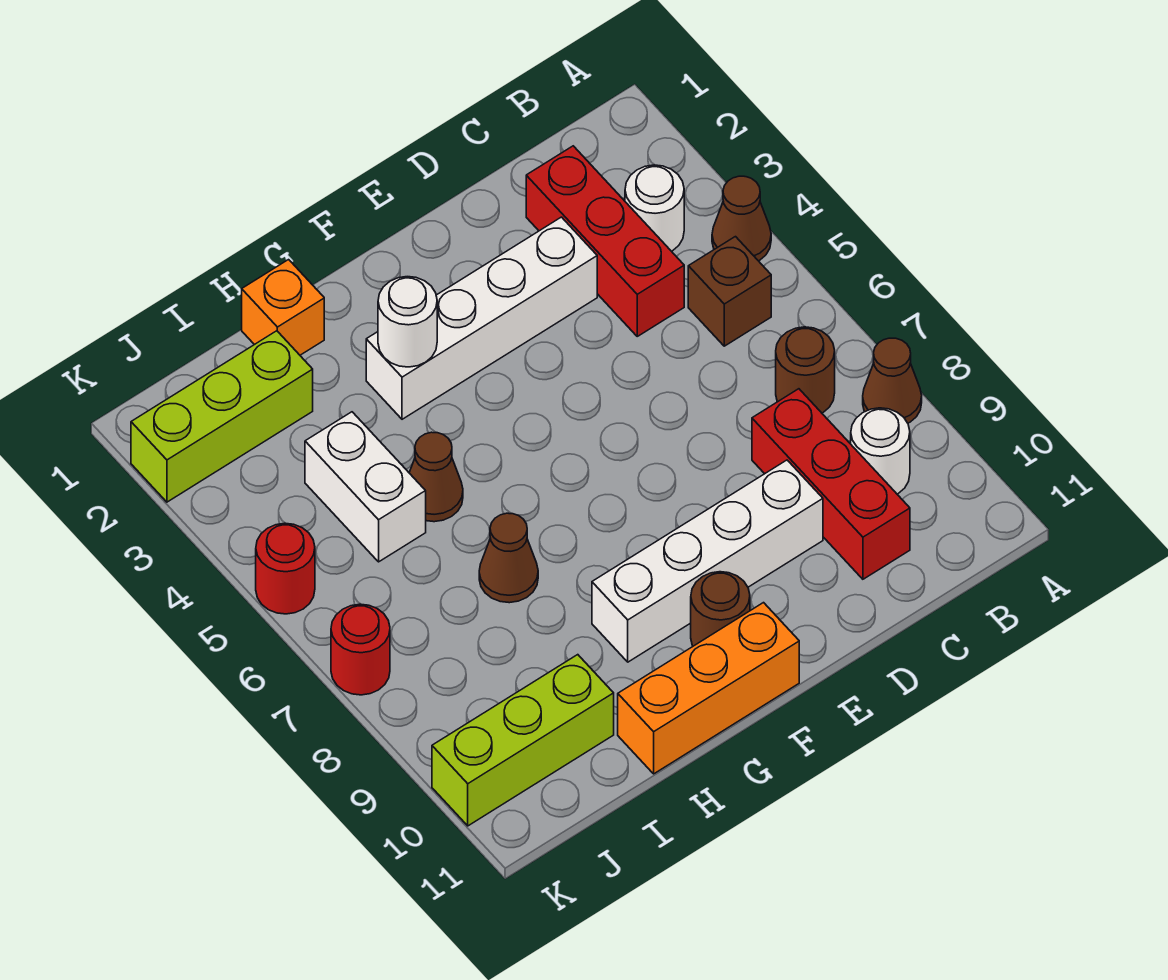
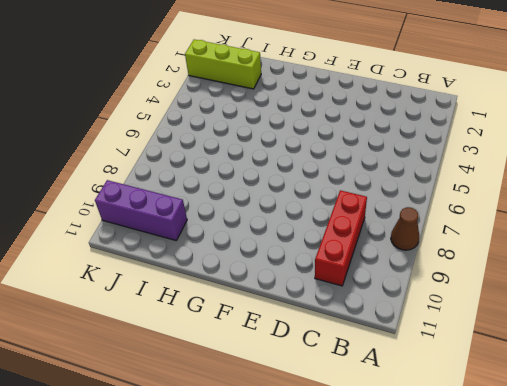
purple brick I10:K10 level 1 -> lime brick I10:K10 level 1
none -> brown cone A4 level 1
none -> white round brick B3 level 1
none -> brown brick B5 level 1

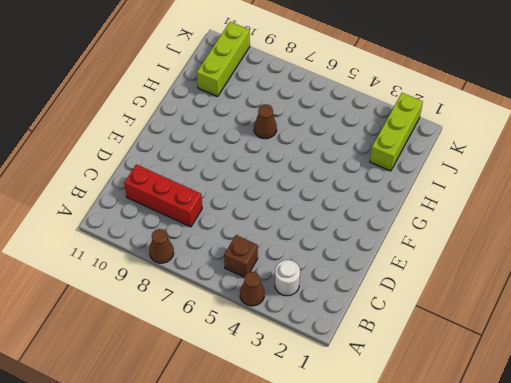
none -> brown round brick B7 level 1
none -> white round brick B9 level 1
none -> red brick C2:C4 level 1

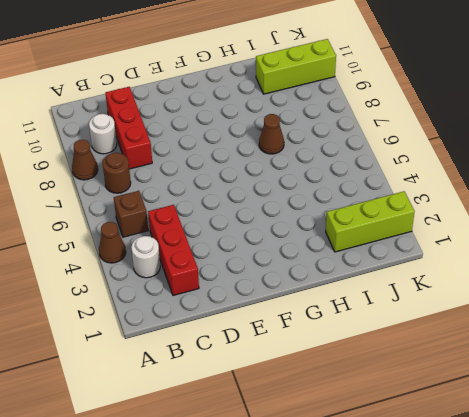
none -> white brick D3:G3 level 1
none -> white brick D9:G9 level 1
none -> brown round brick F10 level 1

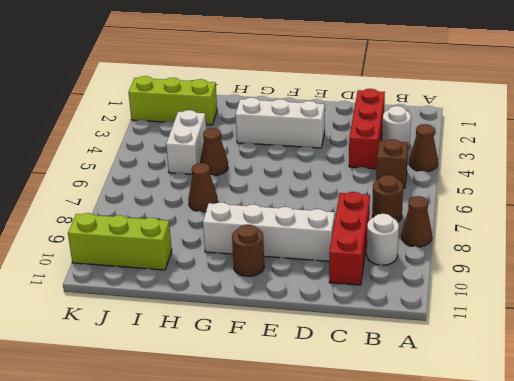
white brick E3:G3 level 1 -> white brick D3:G3 level 1
none -> orange brick F11:H11 level 1
none -> orange brick H1 level 1
none -> red round brick K5 level 1

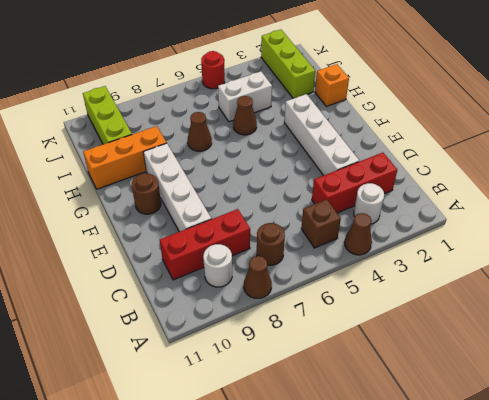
orange brick H9:H11 level 1 -> orange brick F11:H11 level 1
none -> red round brick K7 level 1
none -> white round brick G3 level 2

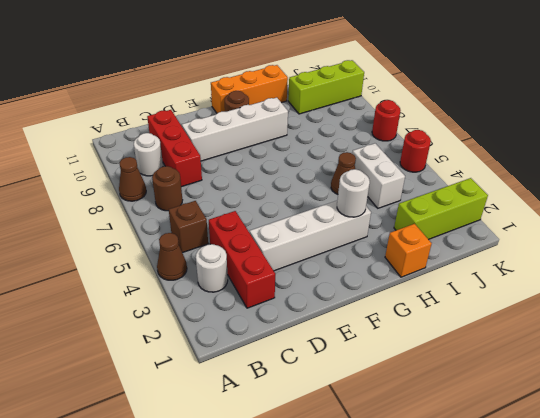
none -> brown cone H7 level 1

